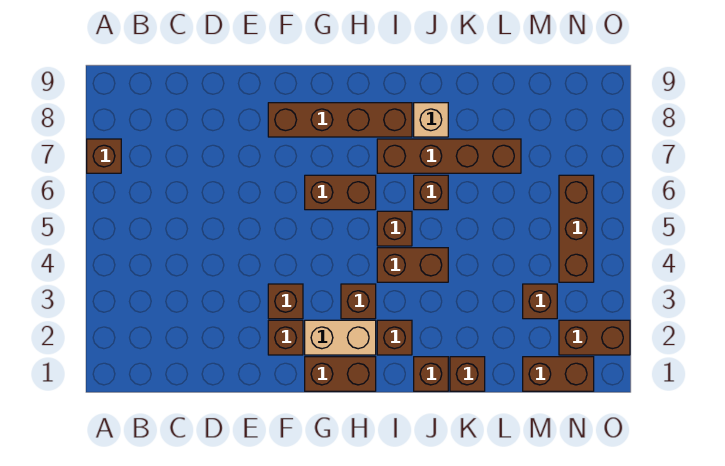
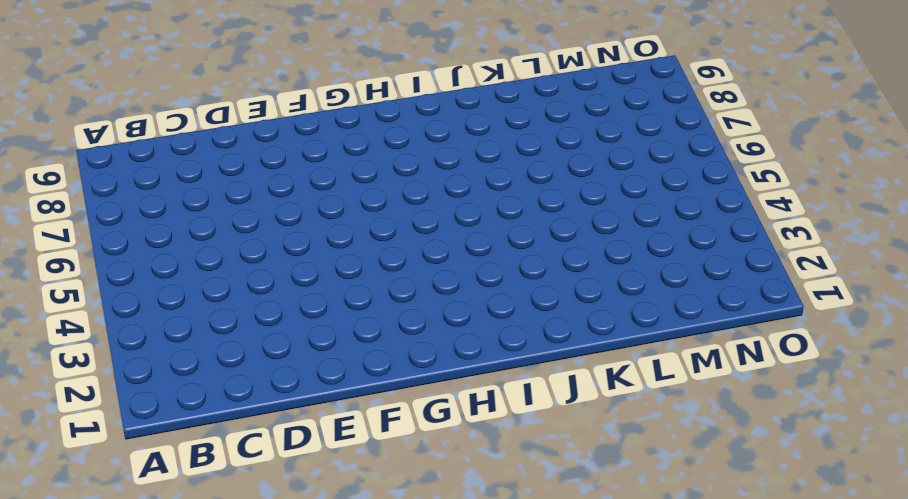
none -> brown brick A7 level 1
none -> brown brick F2 level 1
none -> brown brick F3 level 1

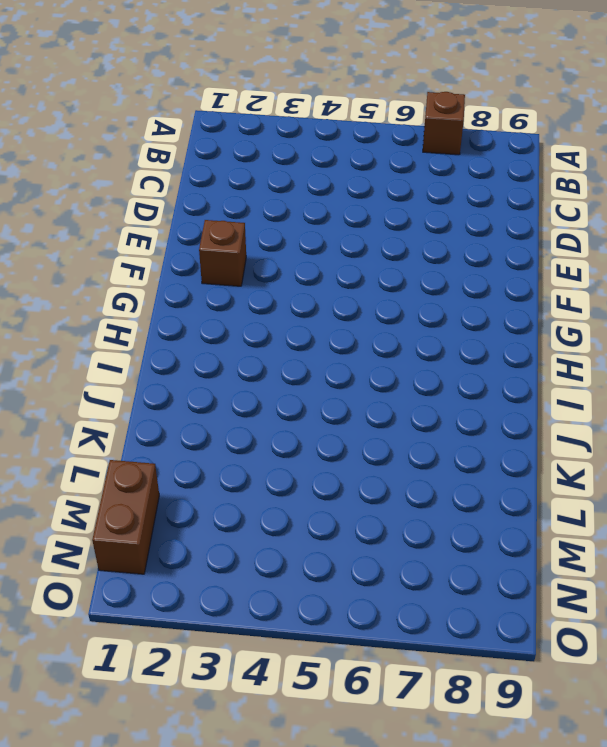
none -> brown brick F3 level 1
none -> brown brick F8:I8 level 1
none -> brown brick G1:H1 level 1

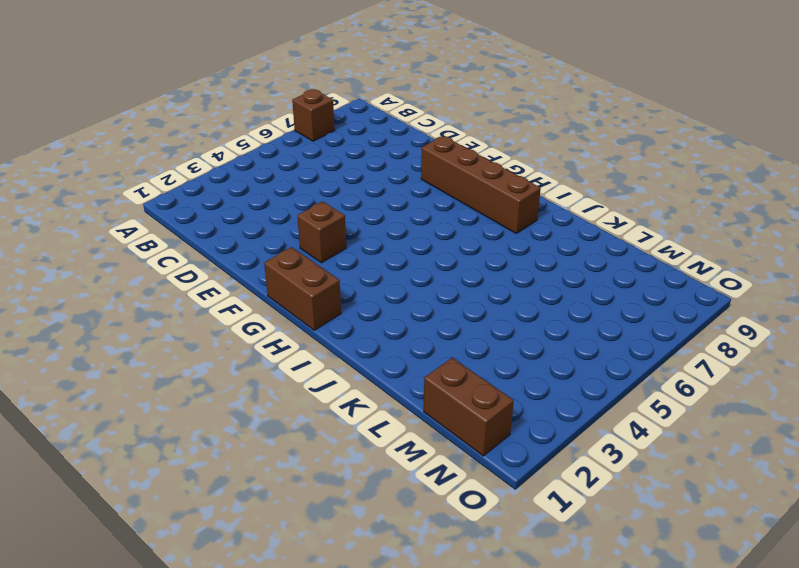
none -> brown brick F2 level 1
none -> tan brick G2:H2 level 1
none -> brown brick G6:H6 level 1

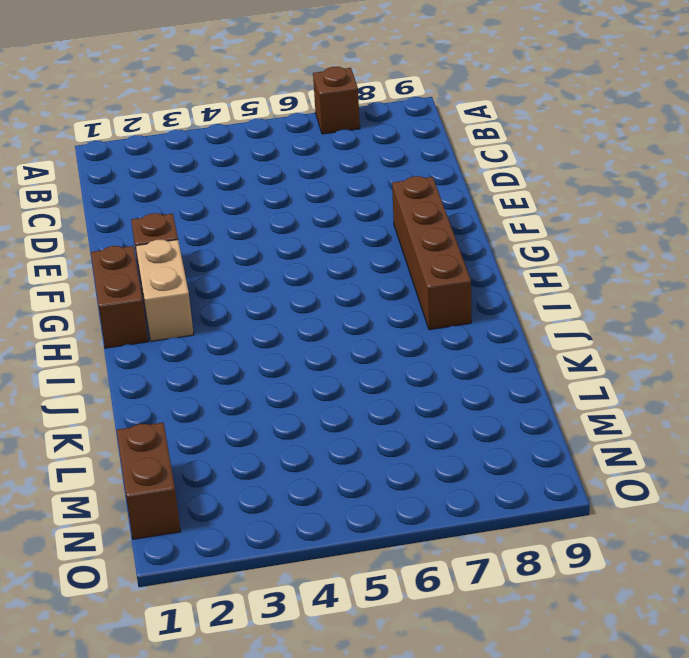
none -> brown brick F3 level 1
none -> brown brick G6:H6 level 1
none -> brown brick H3 level 1

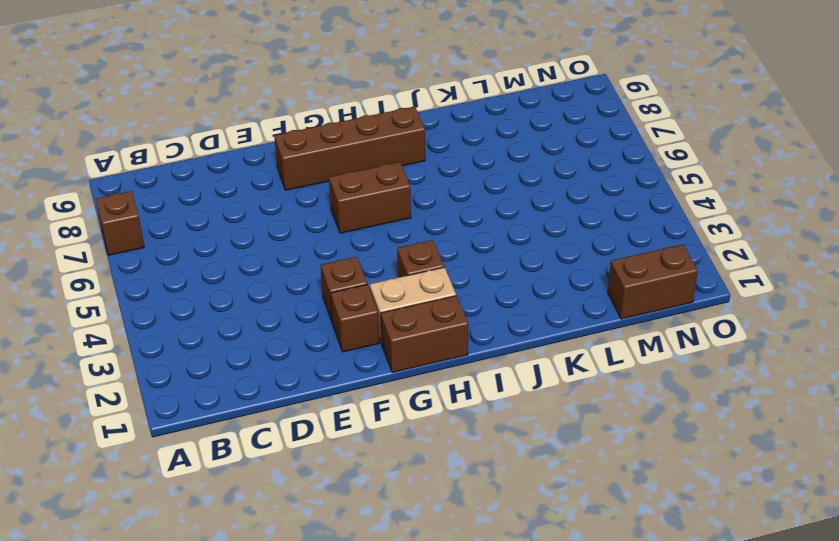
none -> brown brick I2 level 1
none -> brown brick I4:J4 level 1
none -> brown brick I5 level 1

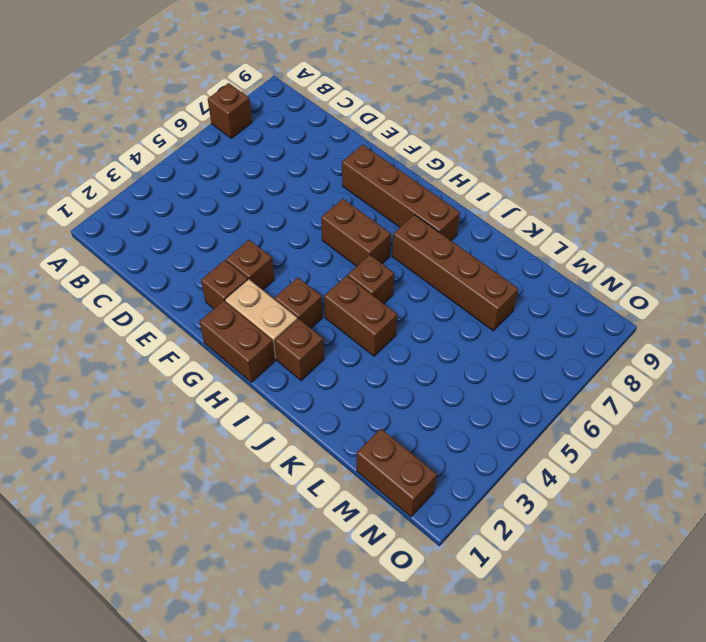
none -> brown brick J1 level 1
none -> brown brick J6 level 1
none -> tan brick J8 level 1

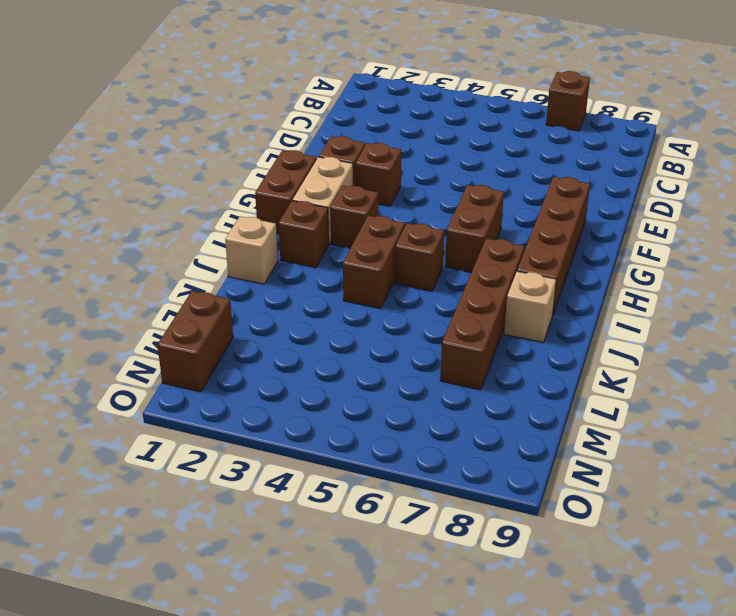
tan brick J1 level 1 -> brown brick J1 level 1
none -> brown brick J6 level 1
none -> brown brick K1 level 1
none -> brown brick M3 level 1

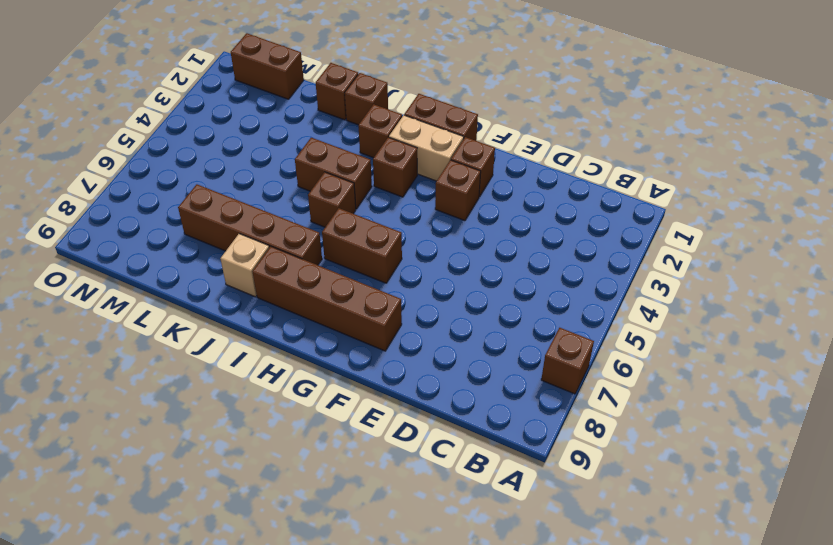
none -> brown brick J6 level 1
none -> brown brick M3 level 1
none -> brown brick N2:O2 level 1

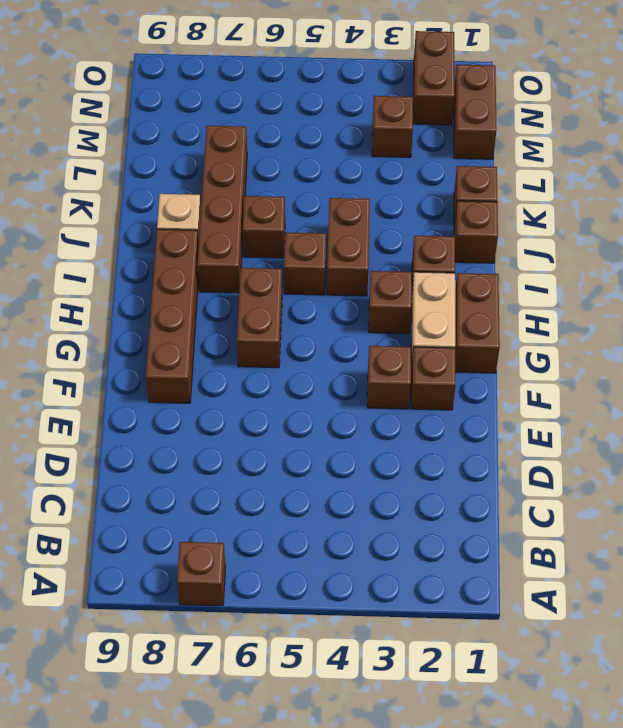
none -> brown brick N4:N6 level 1

